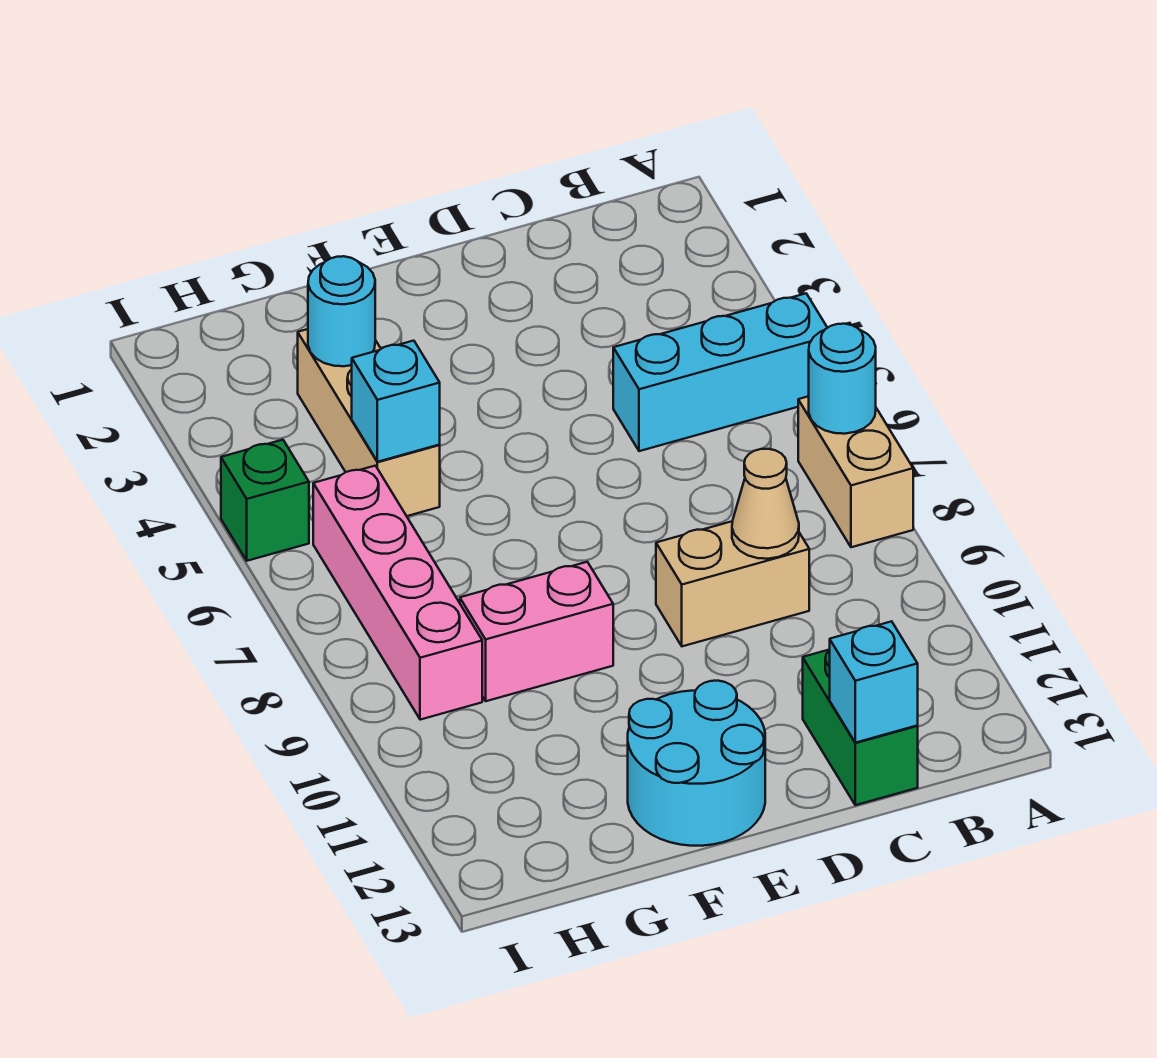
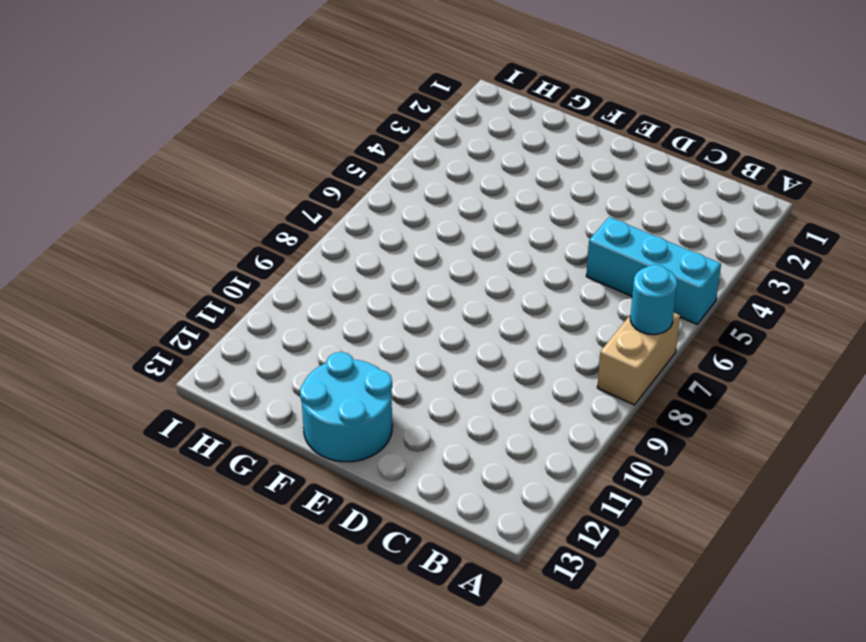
none -> tan brick C9:D9 level 1
none -> green brick C12:C13 level 1
none -> pink brick F9:G9 level 1

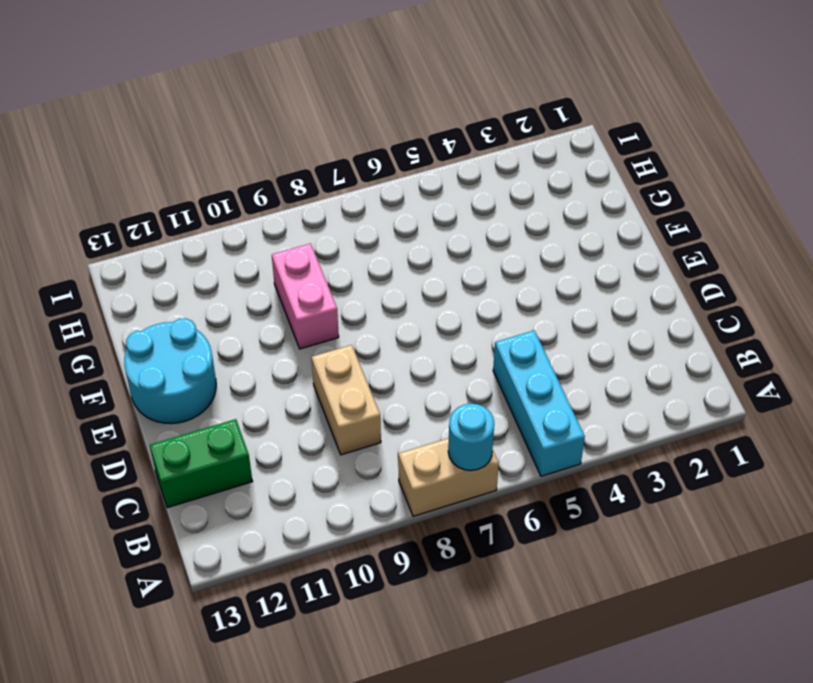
none -> tan brick G3:G5 level 1
none -> pink brick H6:H9 level 1
none -> green brick I5 level 1

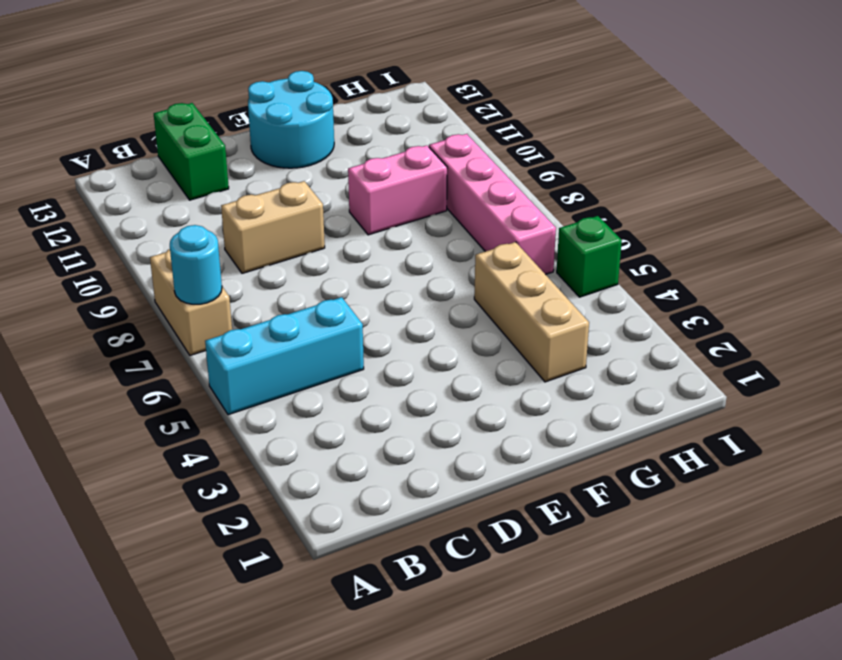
none -> tan cone C9 level 2
none -> cyan brick C13 level 2
none -> cyan round brick G3 level 2

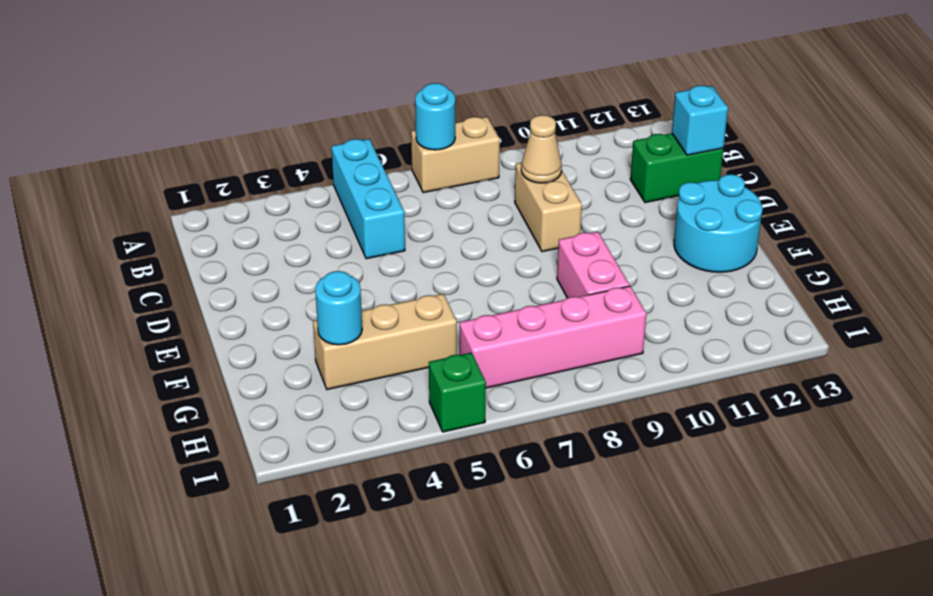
none -> cyan brick G5 level 2

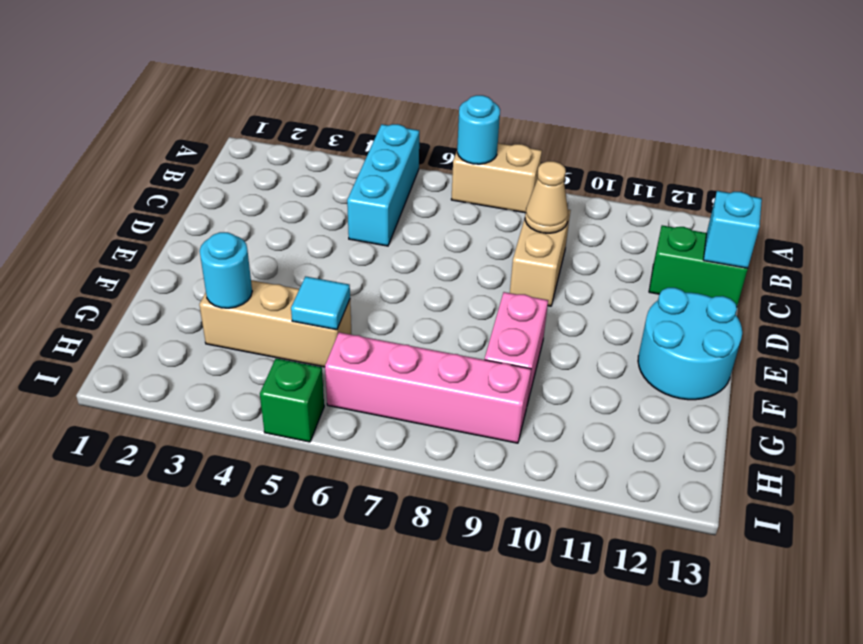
cyan tile G5 level 2 -> cyan brick G5 level 2

